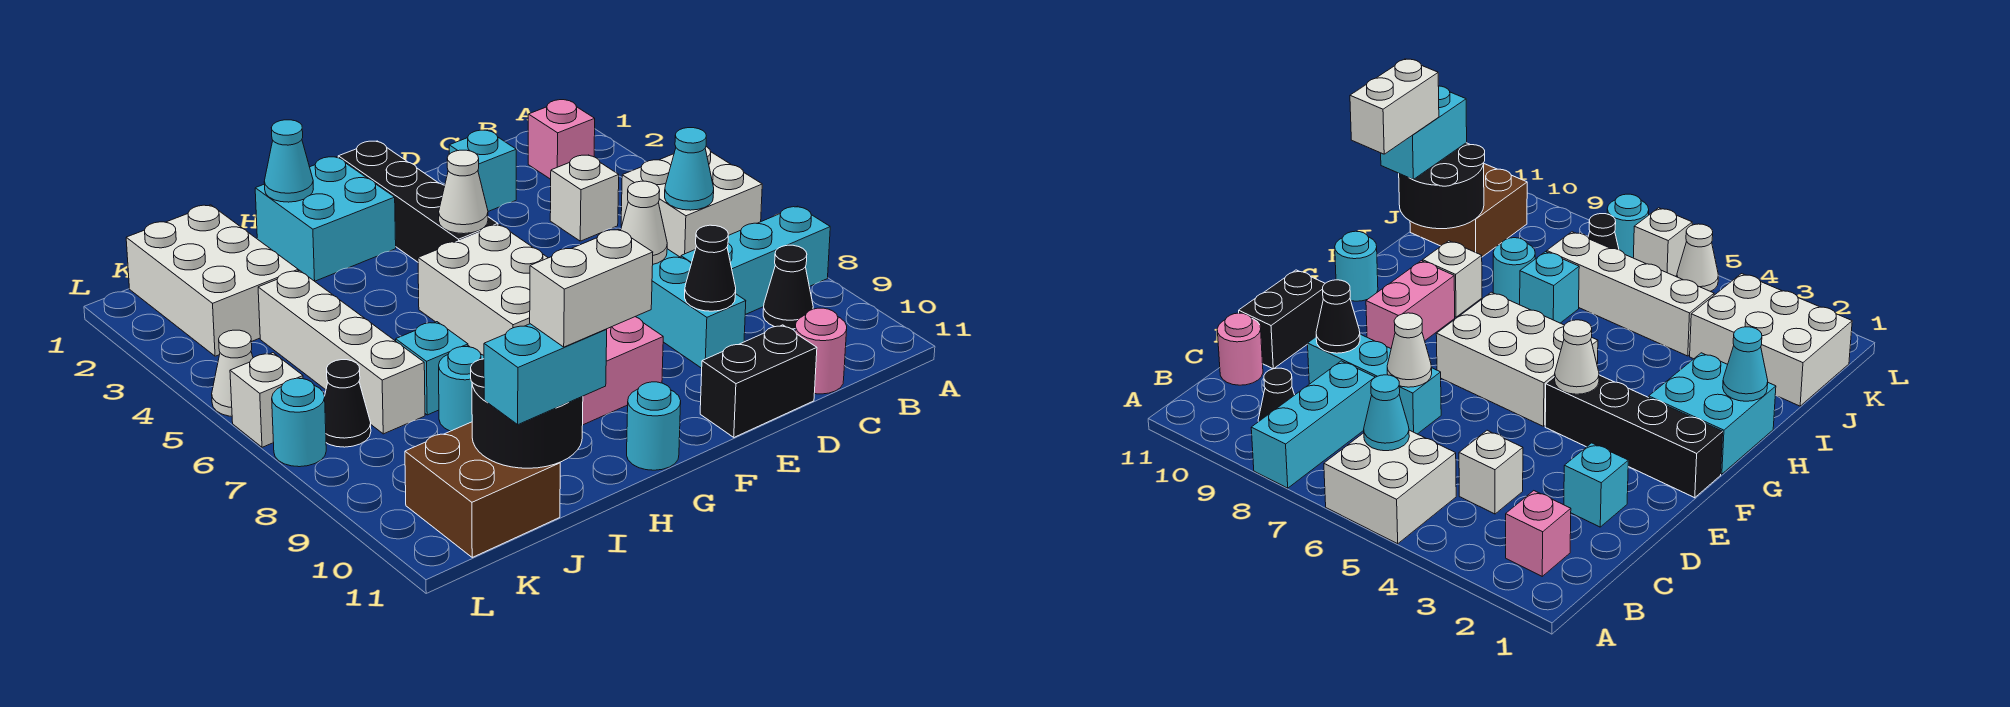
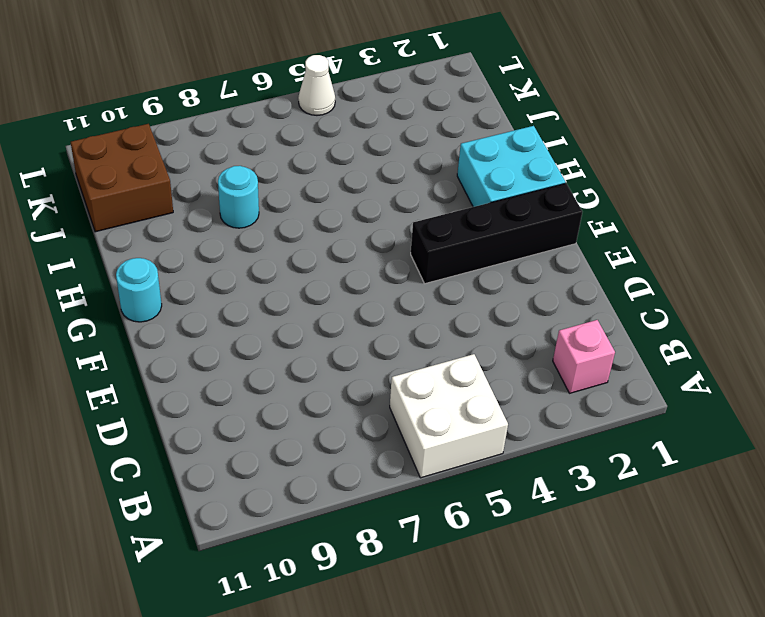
none -> cyan brick A8:C8 level 1
none -> black cone B9 level 1
none -> white brick C4 level 1
none -> pink round brick C11 level 1

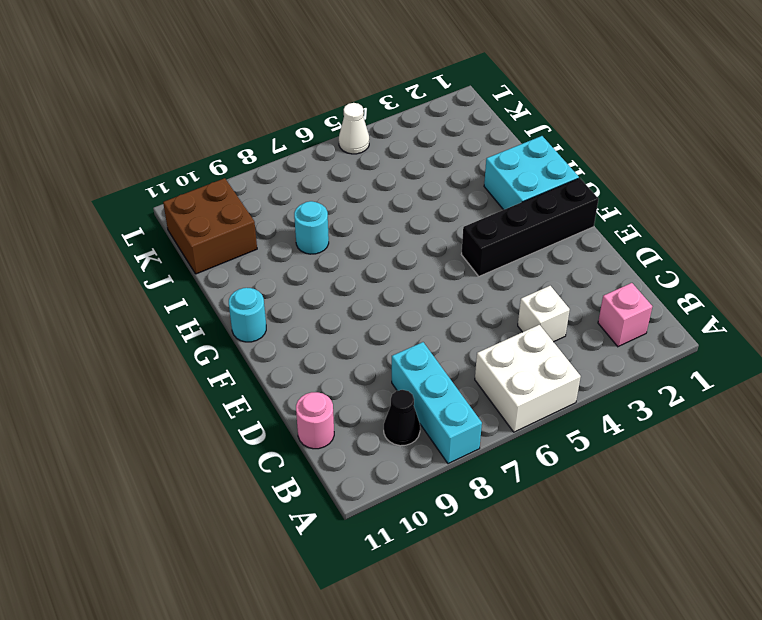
none -> cyan brick D2 level 1
none -> cyan brick D7:D9 level 1
none -> black brick D11:E11 level 1
none -> white brick F5:G7 level 1

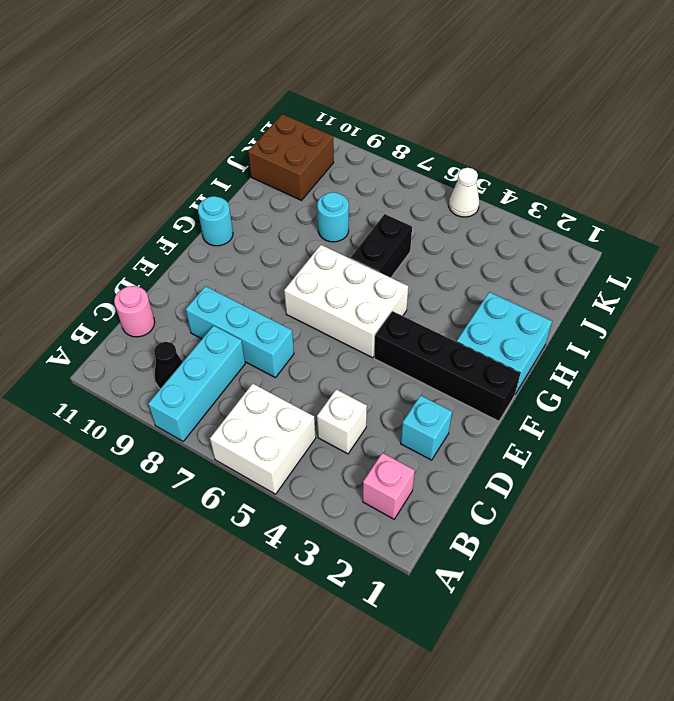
black brick H6:I6 level 1 -> black brick D11:E11 level 1
none -> pink brick F9:G9 level 1
none -> white brick H9 level 1
none -> cyan brick I7 level 1
none -> white brick J1:K3 level 1

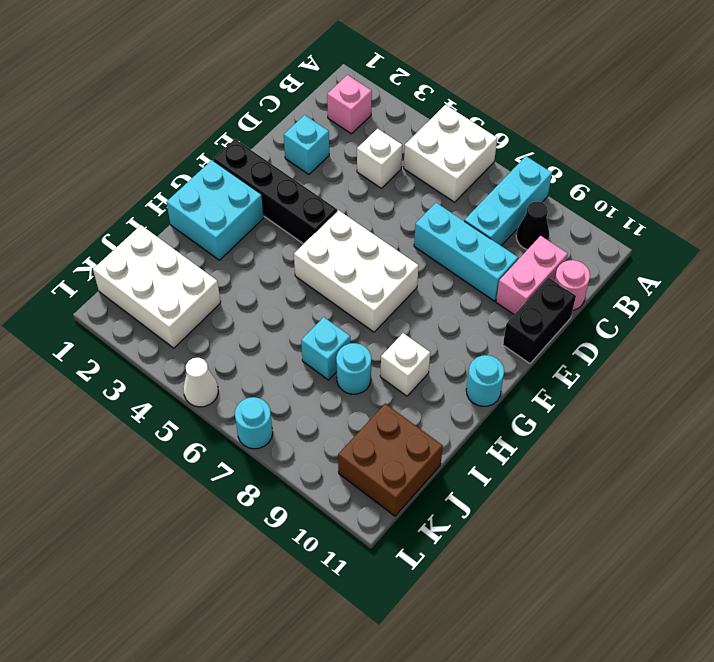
pink brick C10:D10 level 1 -> pink brick F9:G9 level 1
none -> white brick J4:J7 level 1
none -> black cone K7 level 1
none -> white brick L6 level 1
none -> cyan cone B6 level 2

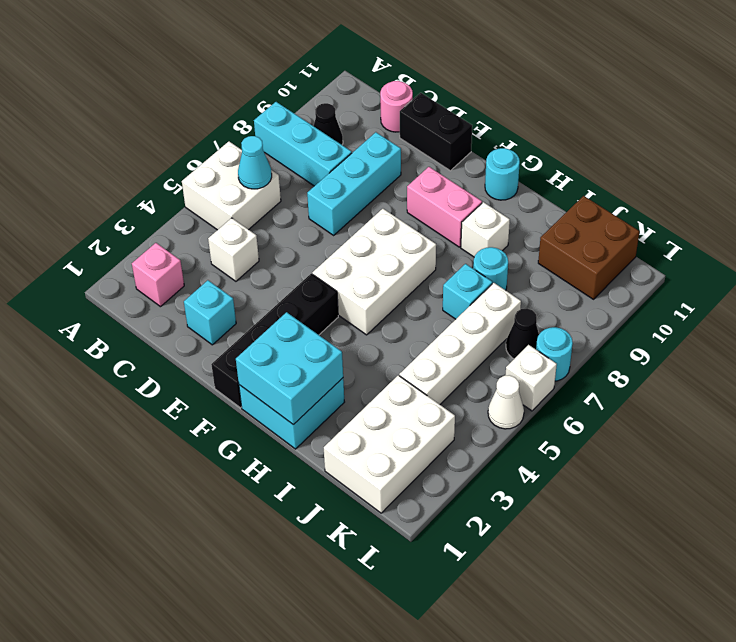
cyan brick G1:H2 level 2 -> cyan cone H1 level 2
none -> white cone D7 level 2
none -> black cone D9 level 2
none -> white cone F4 level 2
none -> black round brick I10:J11 level 2

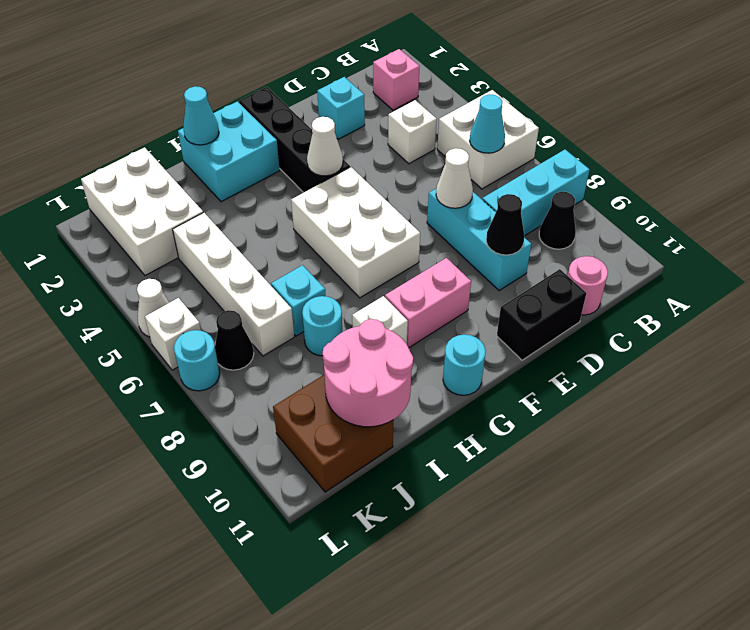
pink round brick I10:J11 level 2 -> black round brick I10:J11 level 2
none -> cyan brick I11:J11 level 3
none -> white brick H11:I11 level 4

